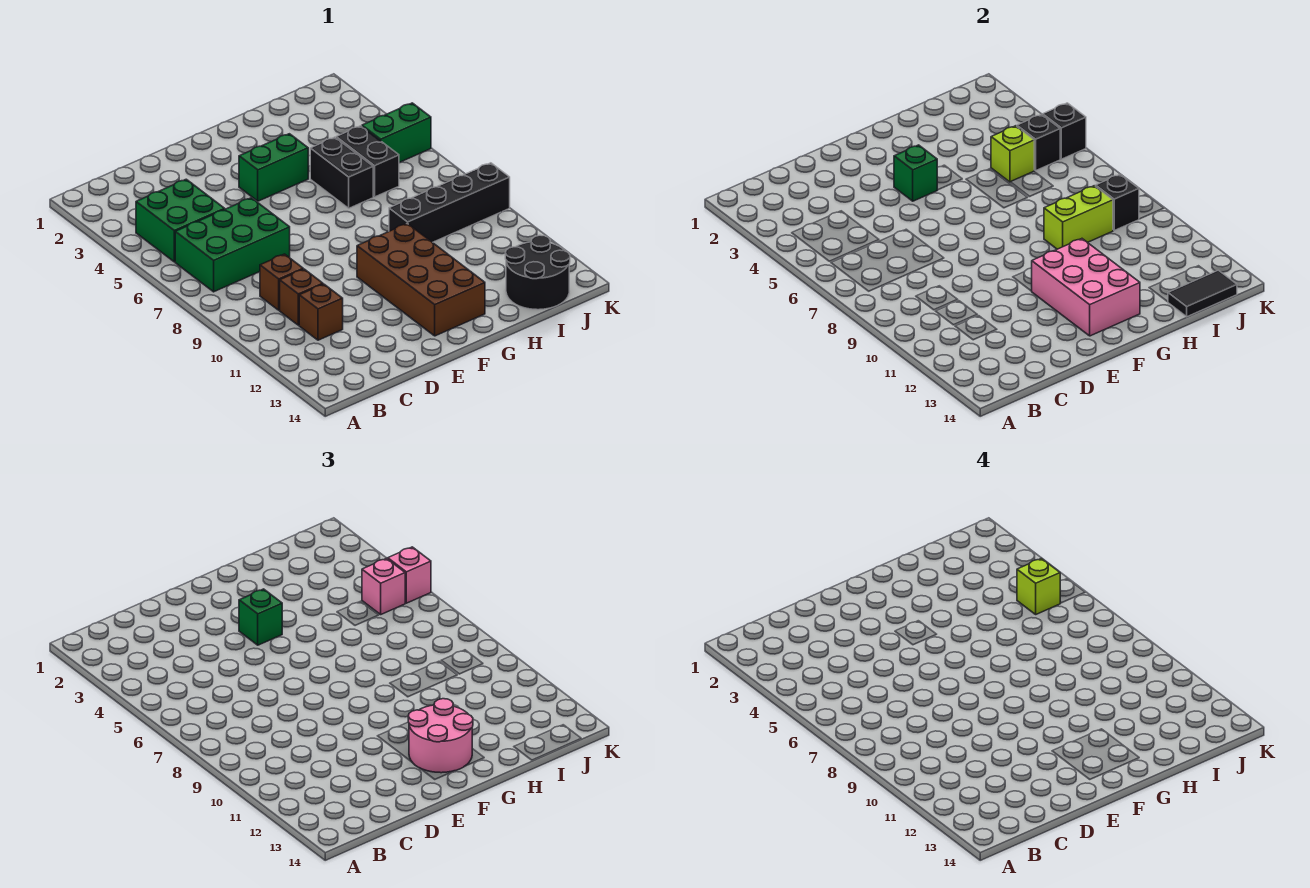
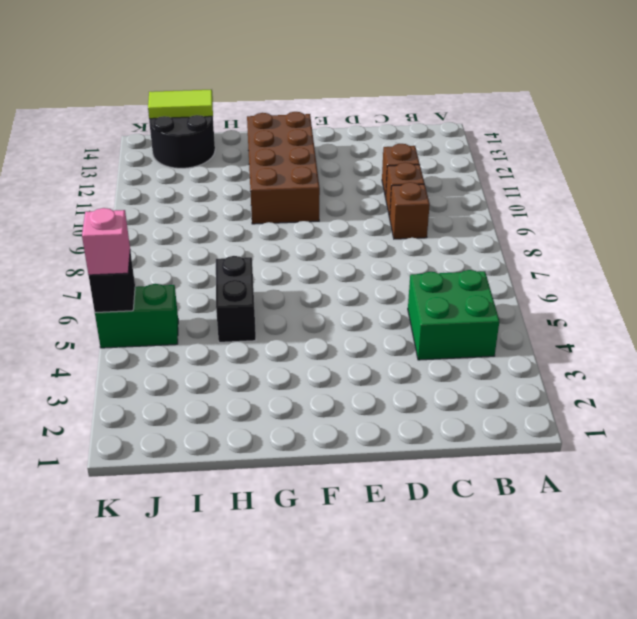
lime tile I14:J14 level 2 -> black tile I14:J14 level 2
none -> green brick B6:D7 level 1
none -> green brick F4:G4 level 1
none -> black brick H9:K9 level 1

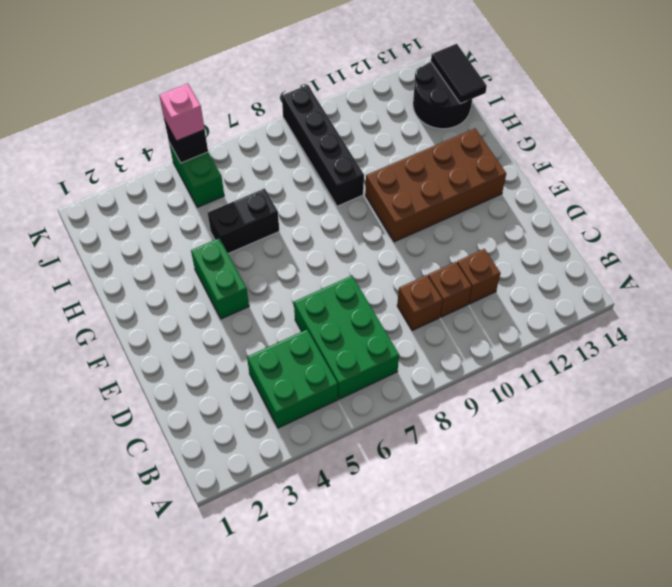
none -> black brick I5:I6 level 1
none -> green brick F4 level 2
none -> pink brick F11:G13 level 2

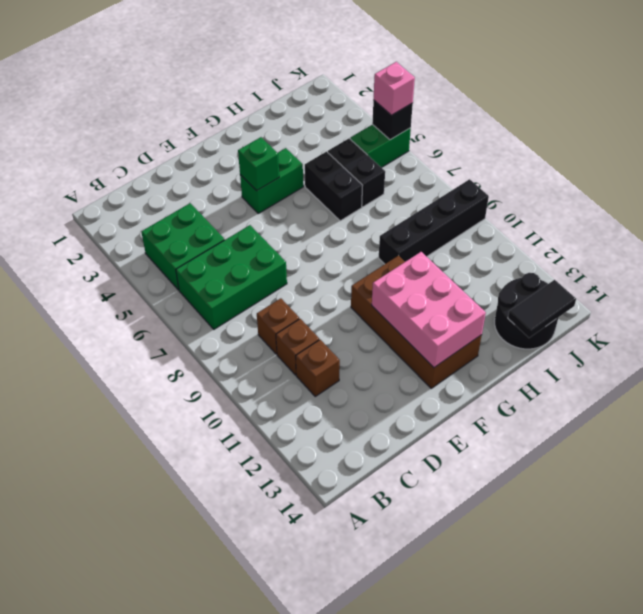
none -> lime brick H9:I9 level 2
none -> lime brick I5 level 2
none -> black brick J5 level 2

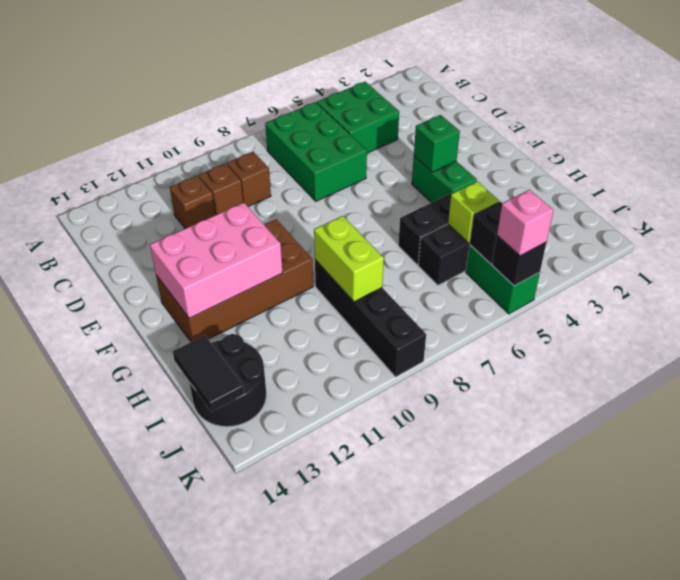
none -> black brick J9 level 2
none -> green brick F4 level 3
none -> pink round brick F12:G13 level 3

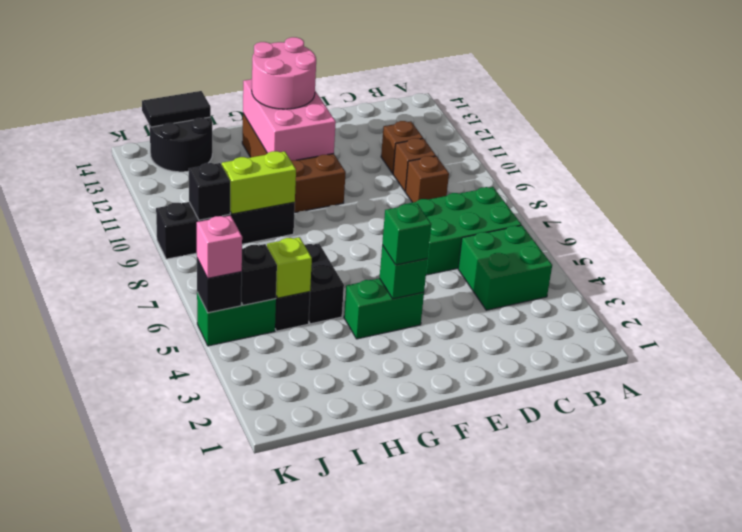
none -> pink brick J5 level 3
none -> lime brick J5 level 4

